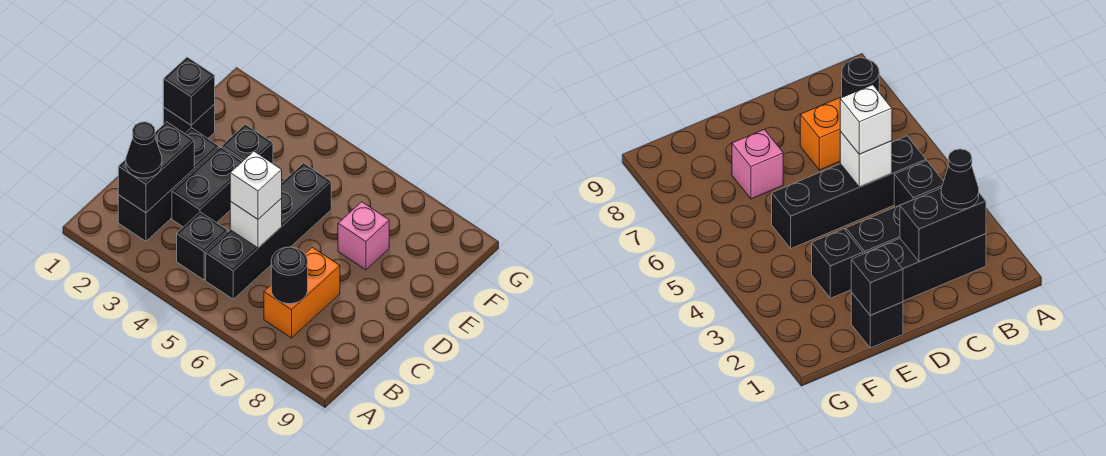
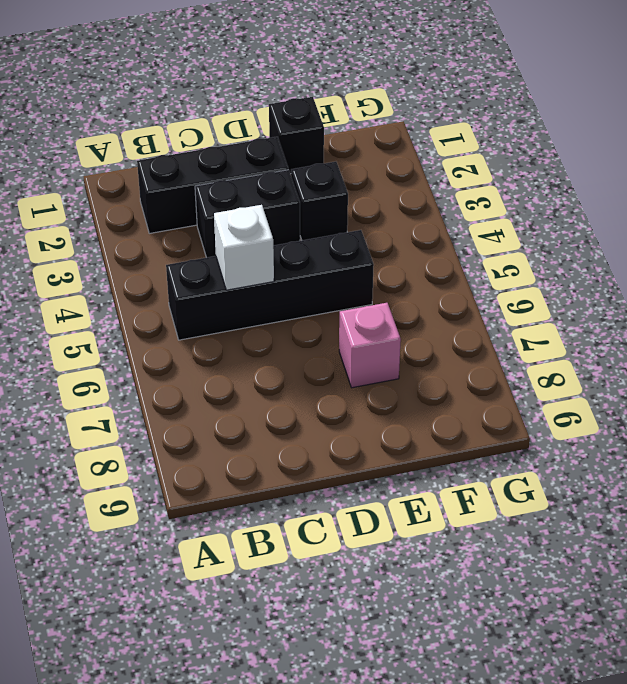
none -> black brick B4 level 1
none -> orange brick B7:C7 level 1
none -> black brick B2:C2 level 2

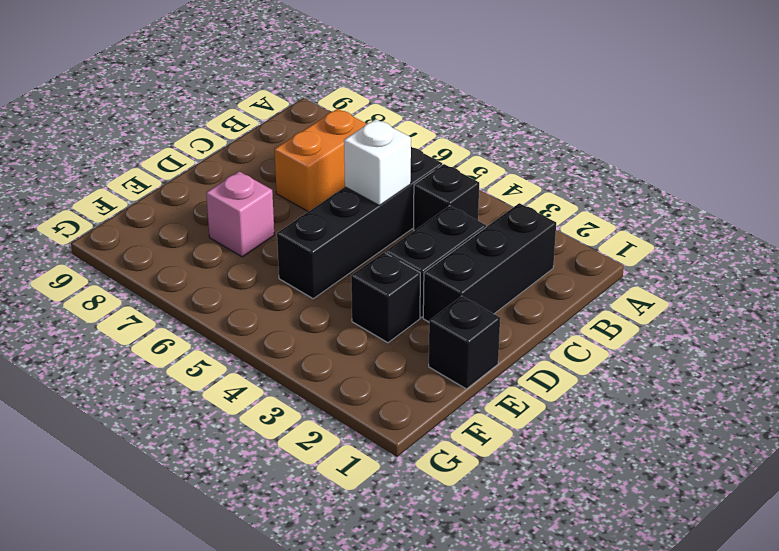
none -> black brick B2:C2 level 2
none -> black round brick B7 level 2
none -> black brick E1 level 2

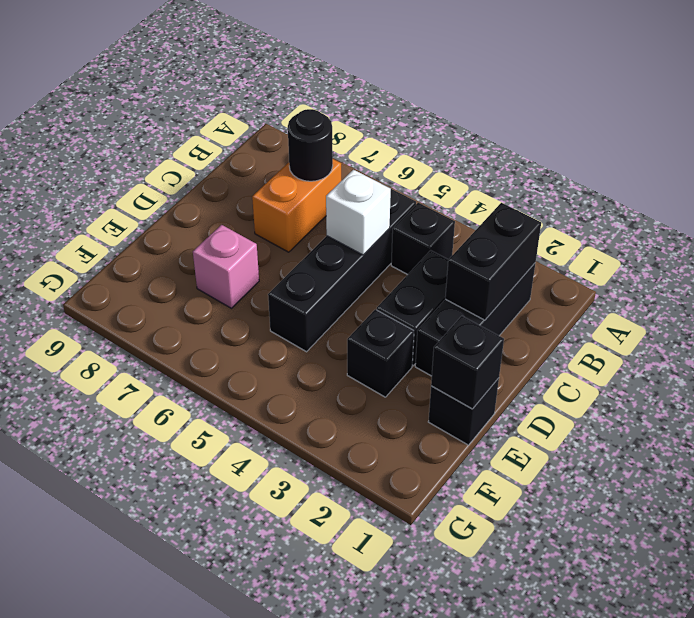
none -> black cone B2 level 3
none -> white brick C5 level 3

